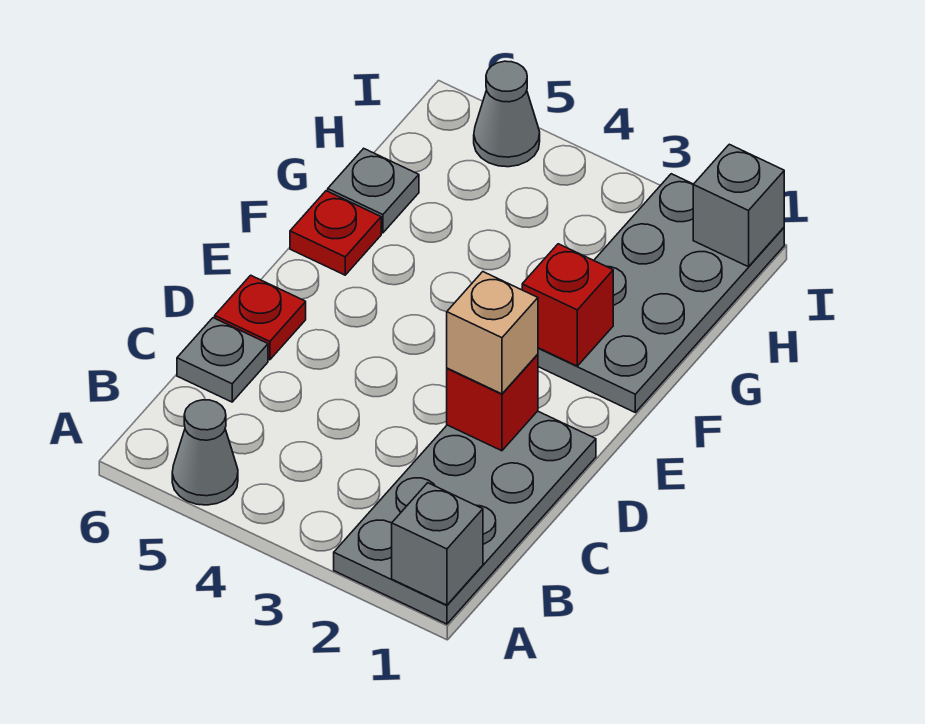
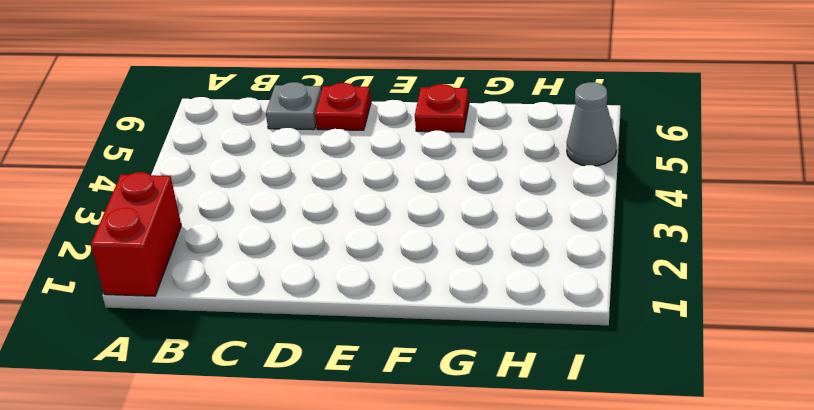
red brick A1:A2 level 1 -> grey plate A1:D2 level 1
none -> grey cone A5 level 1
none -> grey plate F1:I2 level 1
none -> grey plate G6 level 1

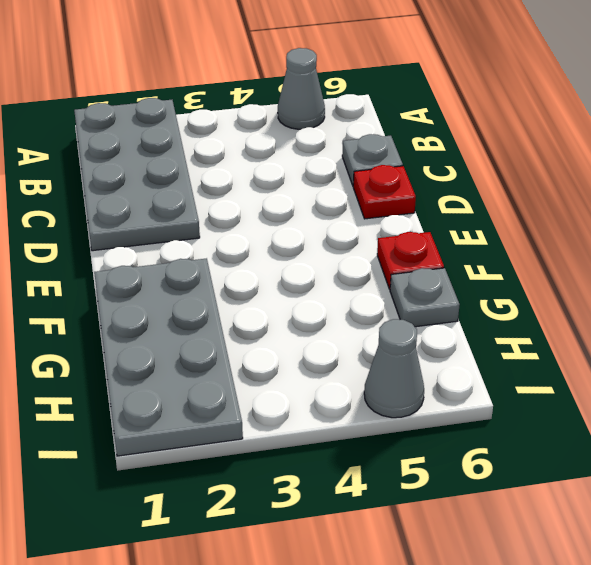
none -> grey brick A1 level 2
none -> red brick D2 level 2
none -> red brick F2 level 2

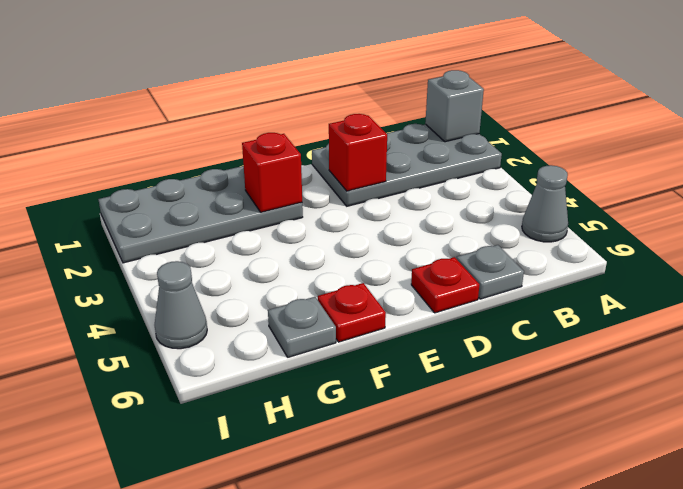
none -> grey brick I1 level 2
none -> tan brick D2 level 3

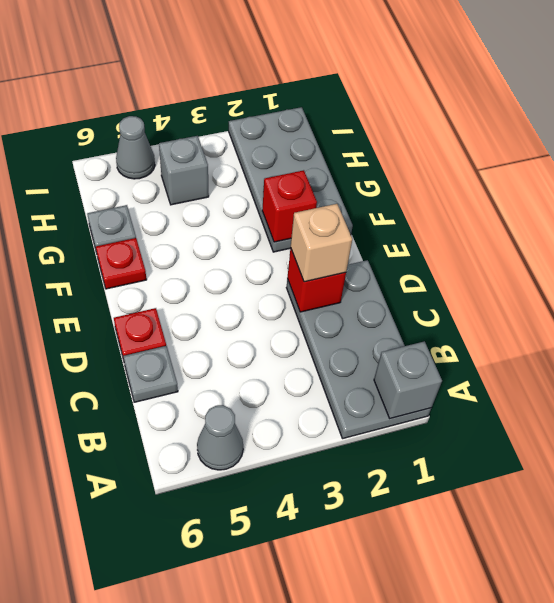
grey brick H4 level 1 -> grey brick I1 level 2

